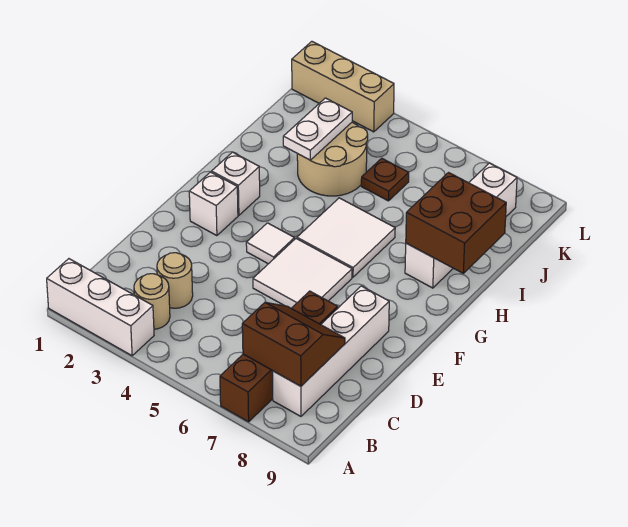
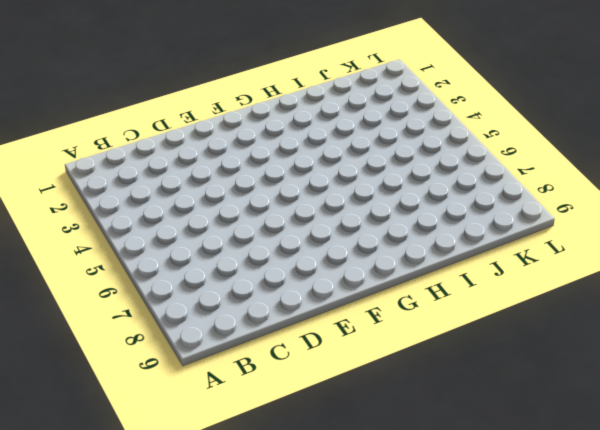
none -> white brick A1:A3 level 1
none -> brown brick A7:D7 level 1
none -> tan round brick B3 level 1

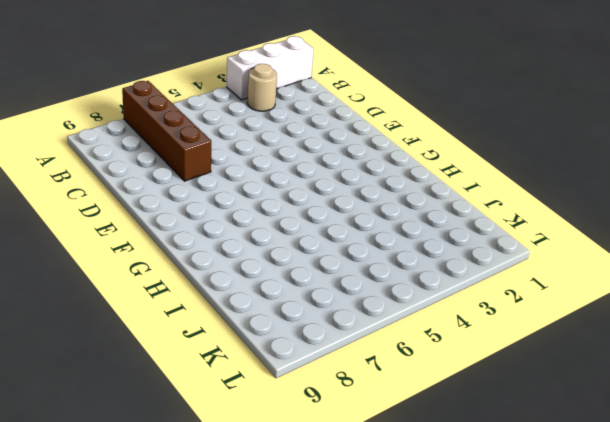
none -> white brick B8:E8 level 1
none -> tan round brick C3 level 1
none -> white tile E5:F6 level 1

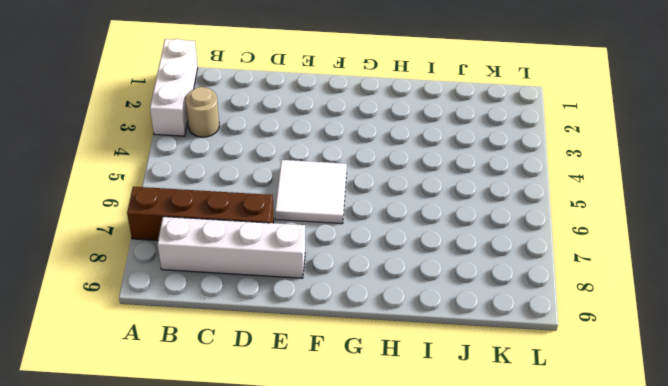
none -> tan round brick C3 level 1
none -> white brick F2 level 1
none -> white tile F4 level 1

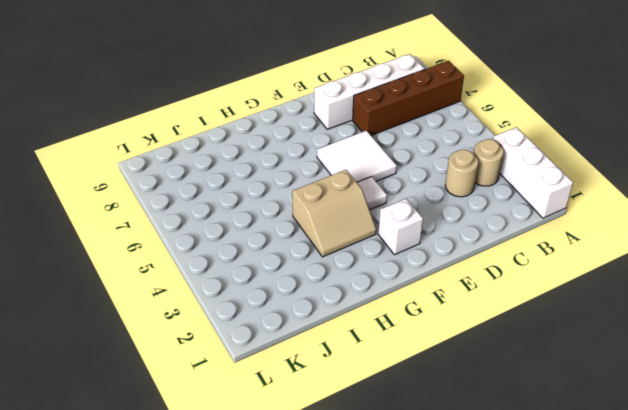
tan slope G3:H4 level 1 top 4 -> none
none -> white brick G2 level 1
none -> white tile G5:H6 level 1
none -> white brick H8:K8 level 1

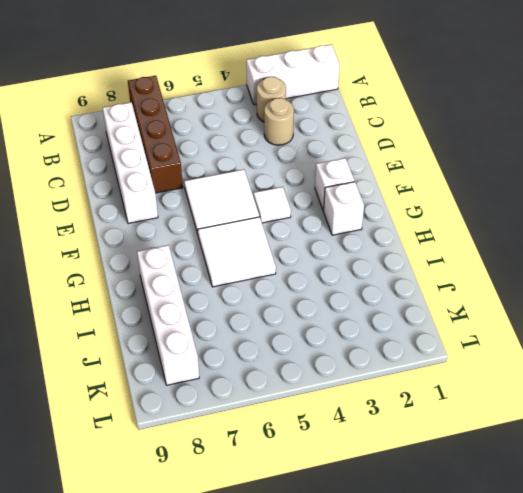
none -> tan round brick I3:J4 level 1
none -> brown plate J5 level 1
none -> tan brick L1:L3 level 1

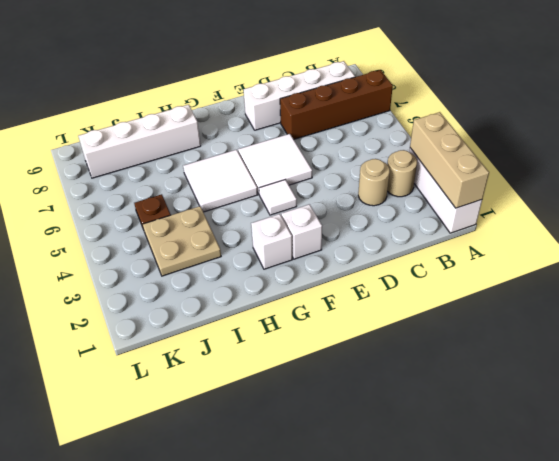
tan brick A1:A3 level 2 -> tan brick L1:L3 level 1
tan plate I3:J4 level 1 -> tan round brick I3:J4 level 1
none -> brown slope B7:C8 level 2 top B
none -> brown brick H8:I9 level 2
none -> white plate I3:J3 level 2

